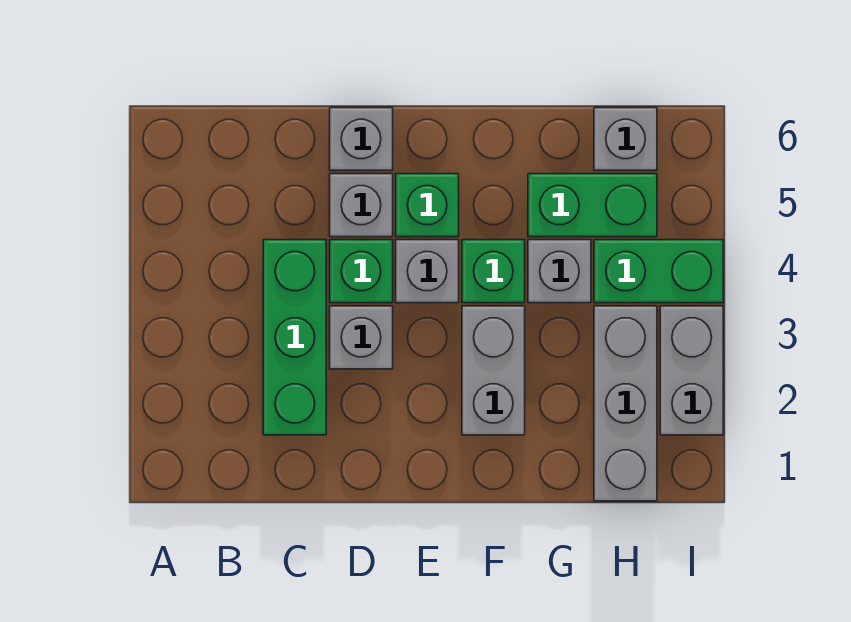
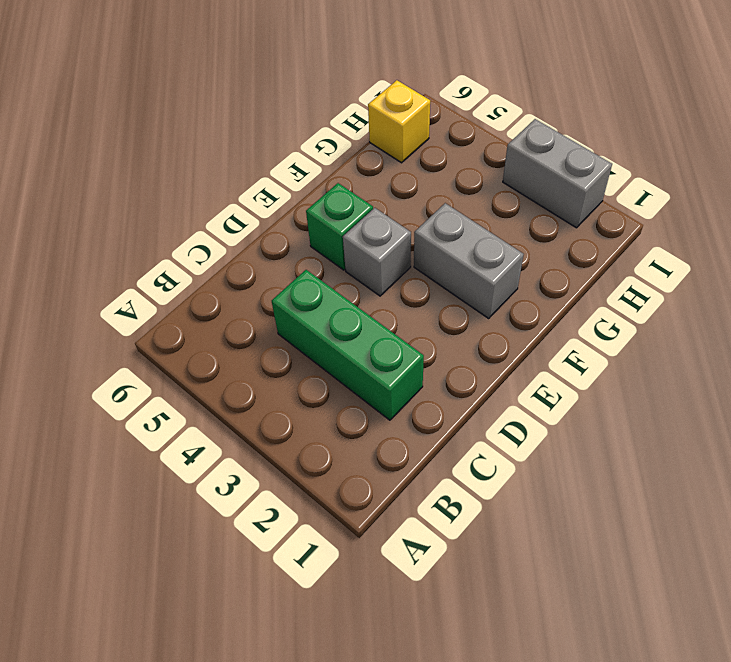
yellow brick H6 level 1 -> grey brick H6 level 1
none -> grey brick D3 level 1
none -> green brick D4 level 1
none -> grey brick D5 level 1

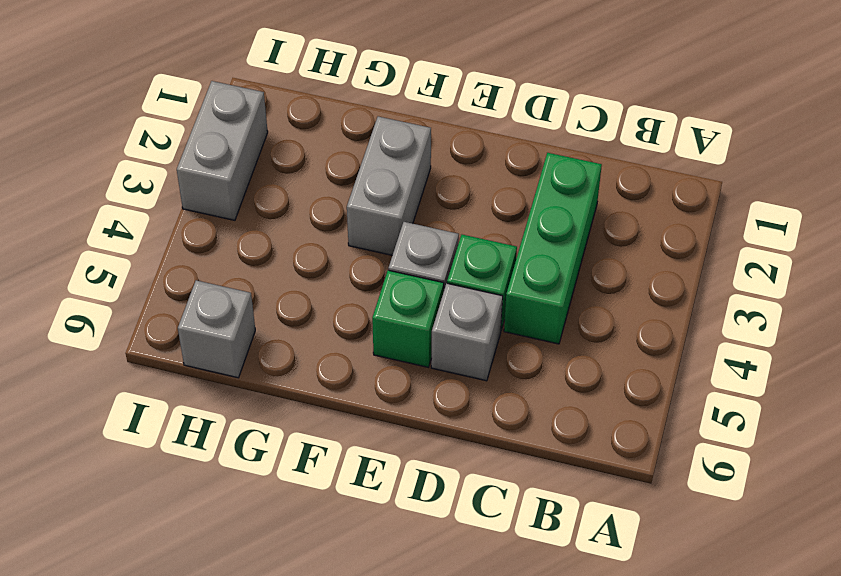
none -> grey brick D3 level 1
none -> grey brick D6 level 1
none -> green brick F4 level 1

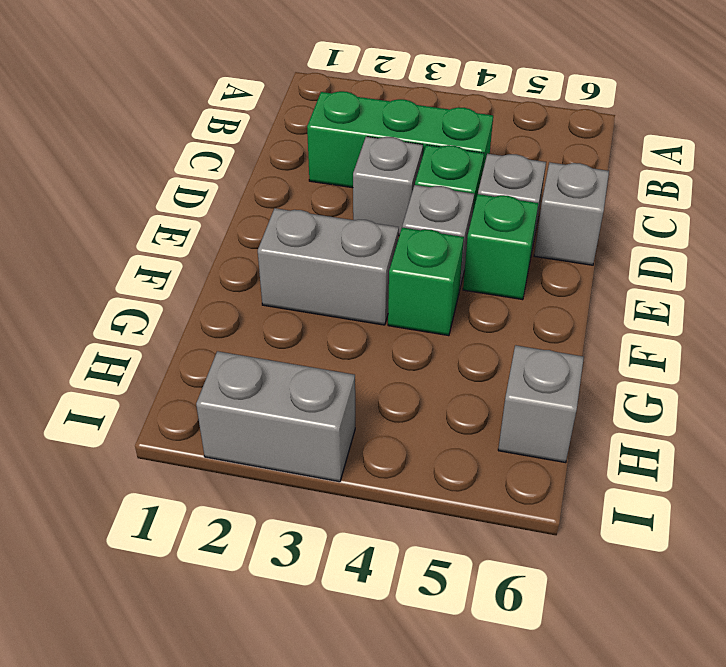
none -> grey brick G4 level 1
none -> green brick G5:H5 level 1
none -> grey brick H1:H3 level 1

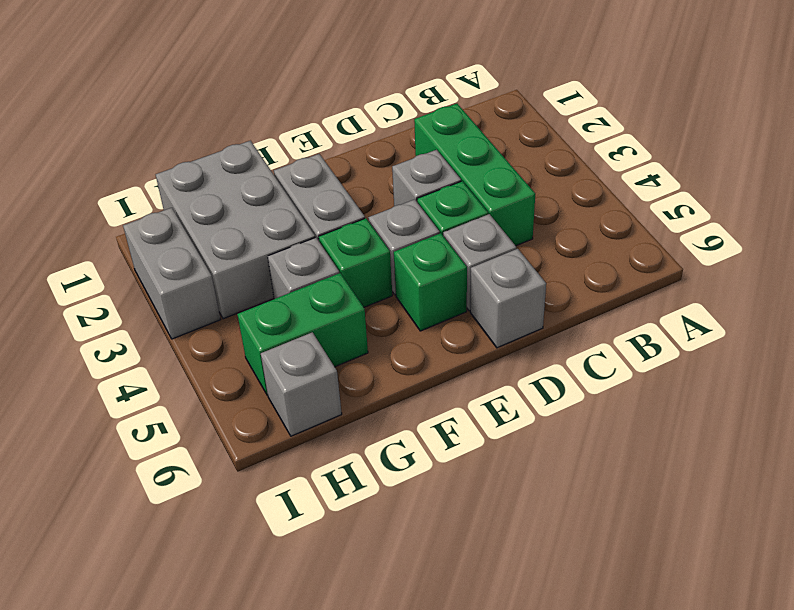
grey brick G1:H3 level 1 -> grey brick H1:H3 level 1
none -> green brick H4:I4 level 1

